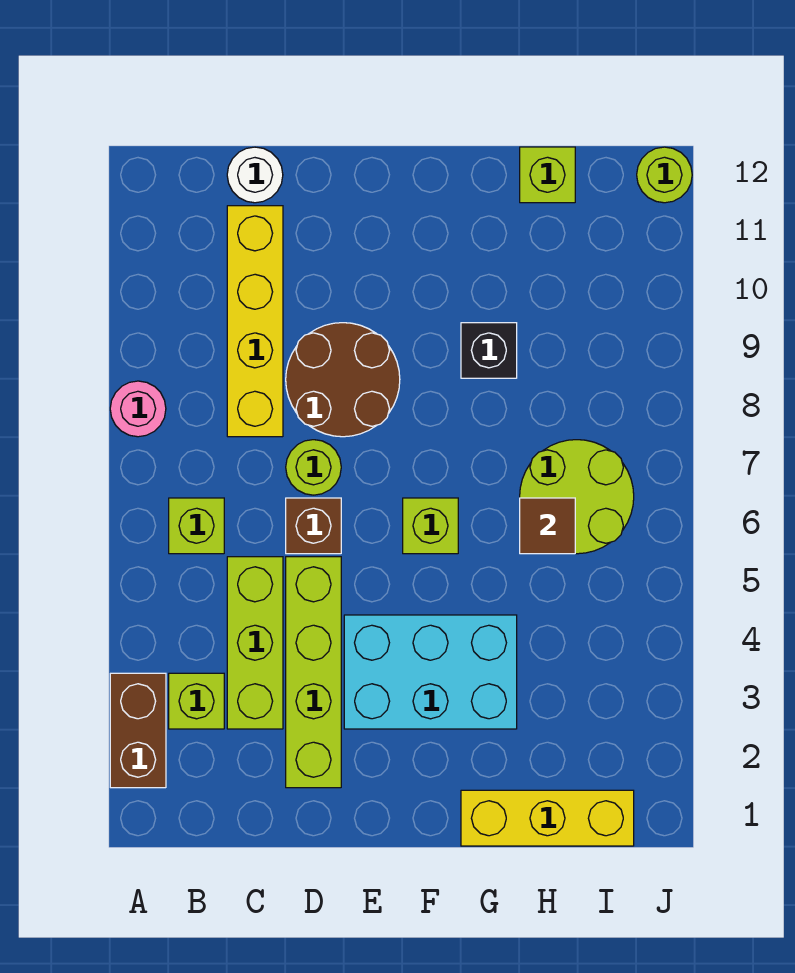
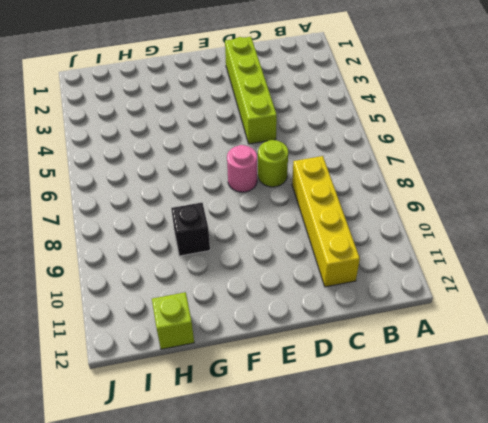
pink round brick E7 level 1 -> pink round brick A8 level 1
none -> brown brick A2:A3 level 1
none -> lime brick B3 level 1
none -> lime brick B6 level 1

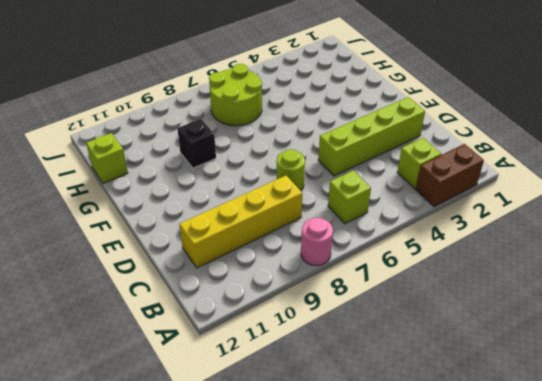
none -> lime brick C3:C5 level 1
none -> white round brick C12 level 1
none -> brown brick D6 level 1

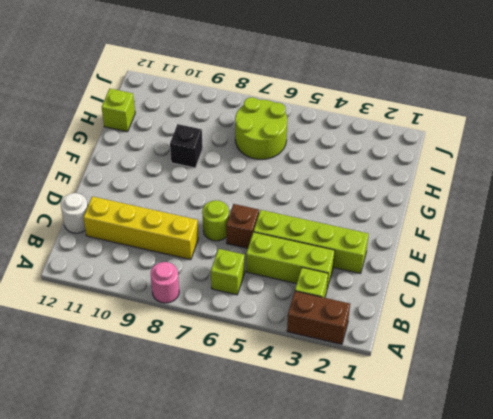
none -> brown round brick D8:E9 level 1
none -> cyan brick E3:G4 level 1
none -> lime brick F6 level 1

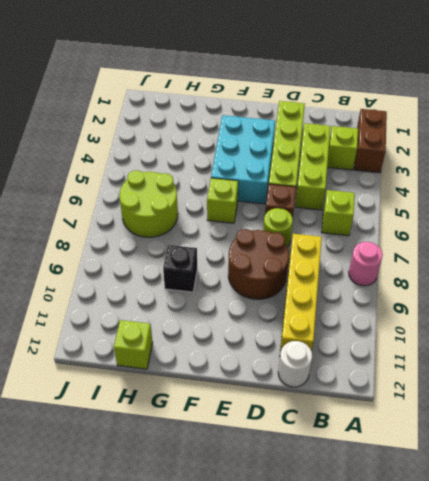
cyan brick E3:F5 level 1 -> cyan brick E3:G4 level 1
none -> yellow brick G1:I1 level 1
none -> lime round brick J12 level 1
none -> brown tile H6 level 2

